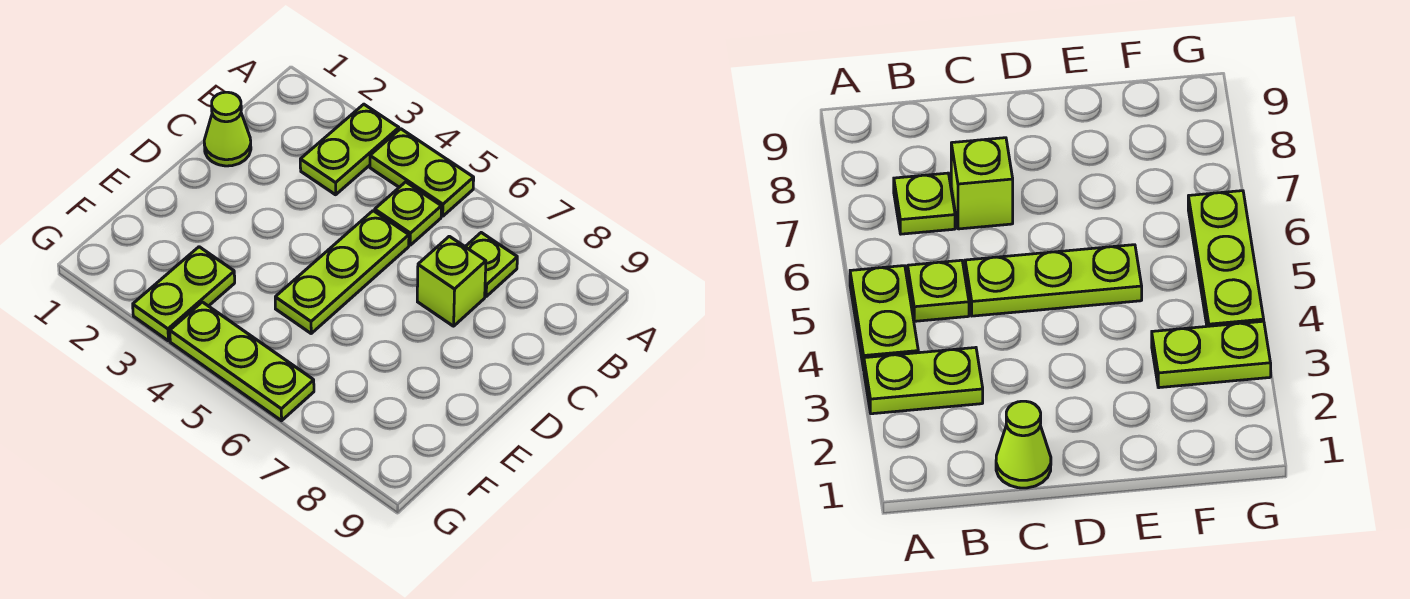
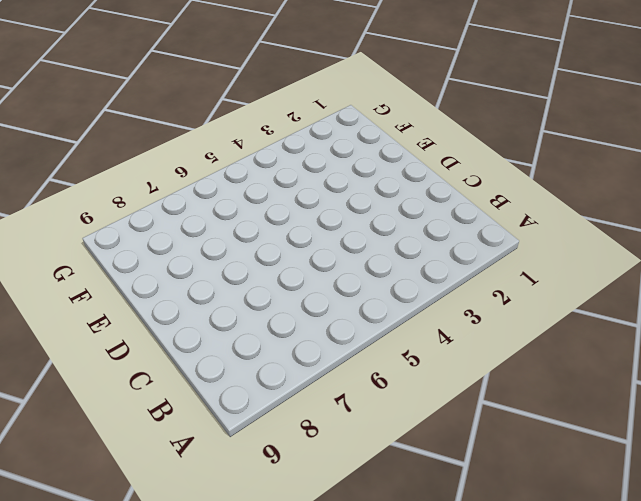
none -> lime plate A3:B3 level 1
none -> lime plate A4:A5 level 1

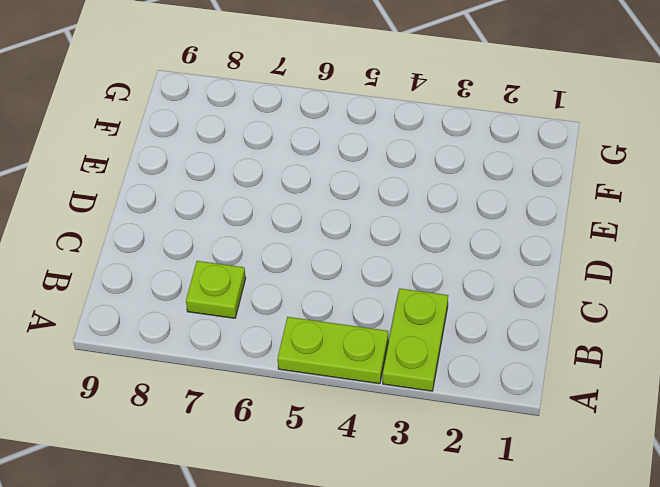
none -> lime plate B5 level 1
none -> lime cone C1 level 1

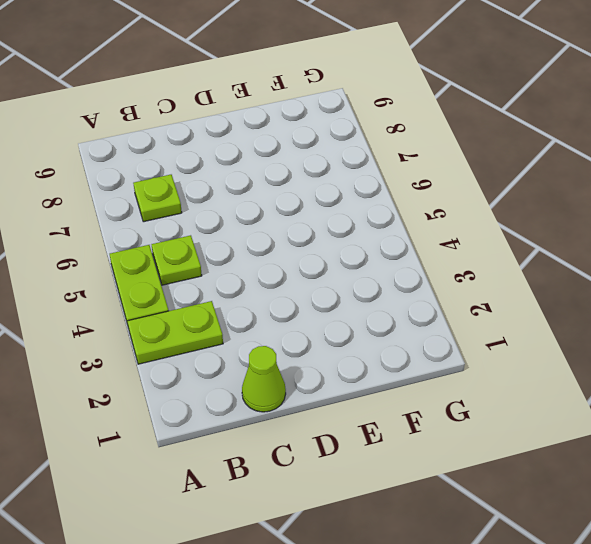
none -> lime plate C5:E5 level 1
none -> lime brick C7 level 1

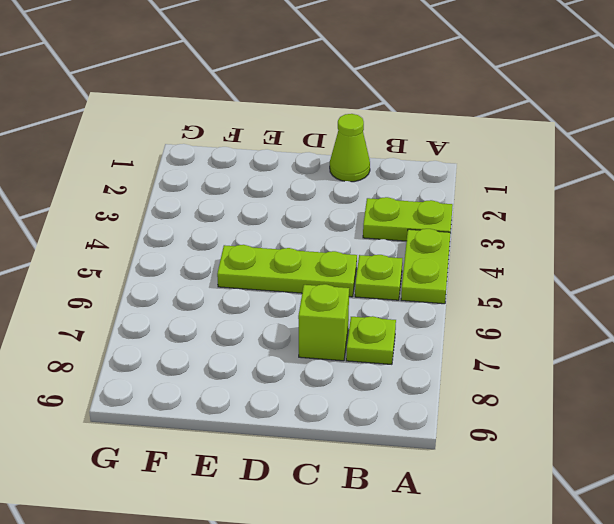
none -> lime plate F3:G3 level 1
none -> lime plate G4:G6 level 1

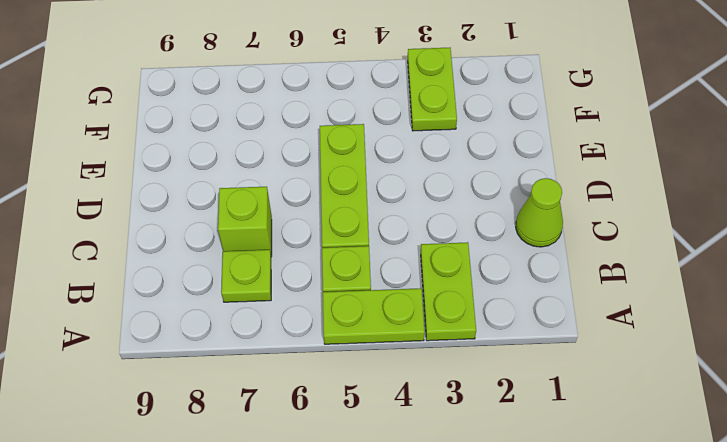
none -> lime plate G4:G6 level 1

